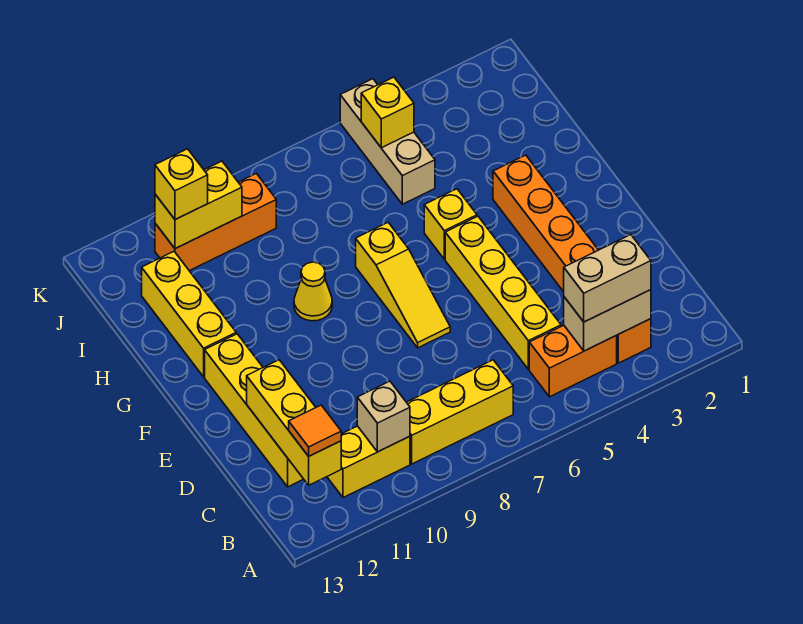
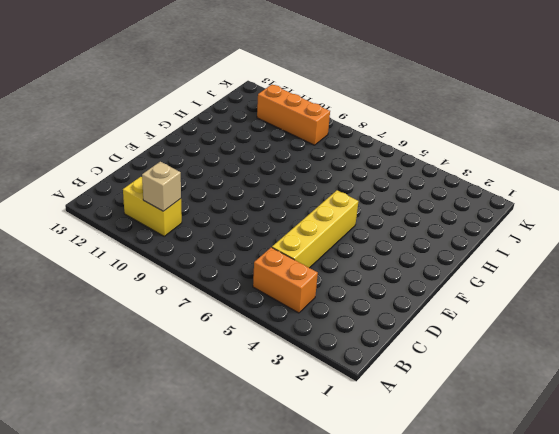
none -> orange brick B3:G3 level 1
none -> yellow brick B7:B9 level 1
none -> yellow brick C12:F12 level 1

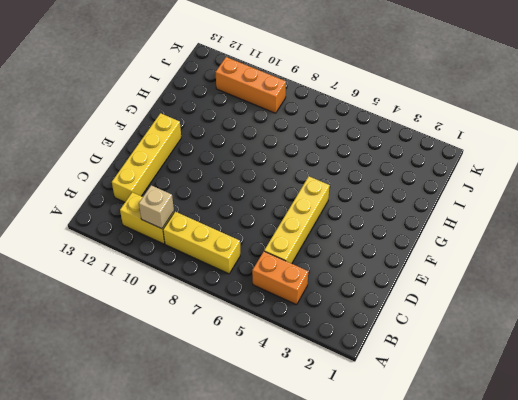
none -> orange brick B3:G3 level 1
none -> yellow slope E7:G7 level 1 top G
none -> yellow brick G5 level 1

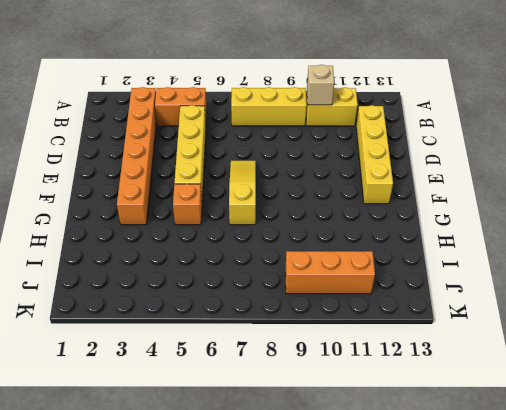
orange brick G5 level 1 -> yellow brick G5 level 1
none -> yellow cone G9 level 1
none -> yellow brick G12:I12 level 1
none -> tan brick I5:K5 level 1

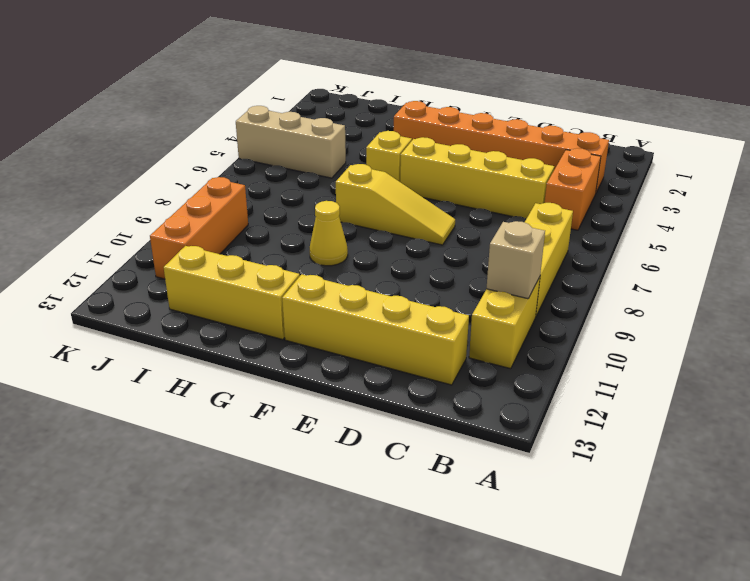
none -> tan brick B3:B4 level 2
none -> yellow brick B12:D12 level 2
none -> yellow brick J5 level 2

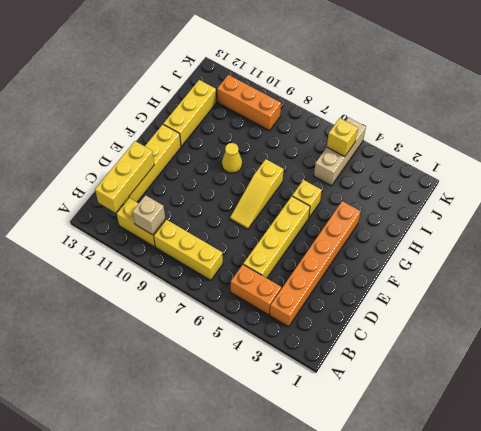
none -> tan brick B3:B4 level 2
none -> yellow brick J10:J11 level 2
none -> tan brick B3:B4 level 3

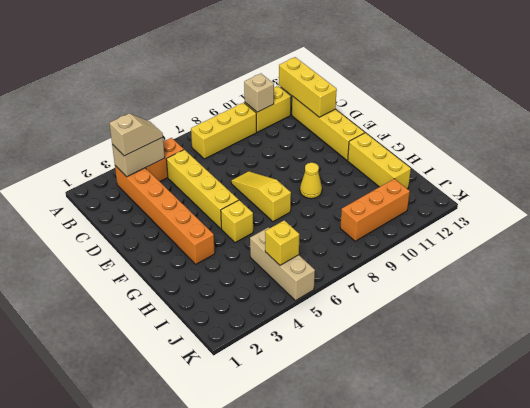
tan slope B3:B4 level 3 top 3 -> tan brick B3:B4 level 3
none -> yellow brick J10:J11 level 2
none -> orange tile B12 level 3
none -> yellow brick J11 level 3

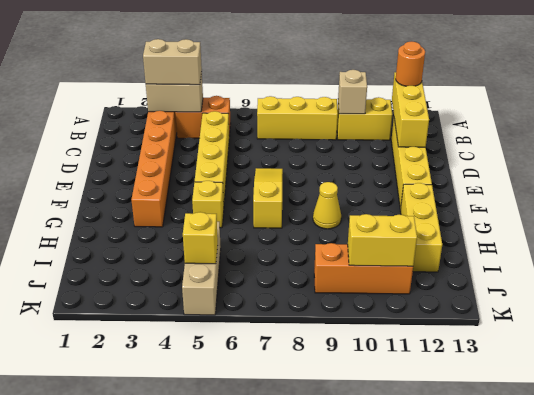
orange round brick B12 level 3 -> orange tile B12 level 3
none -> yellow brick J11 level 3

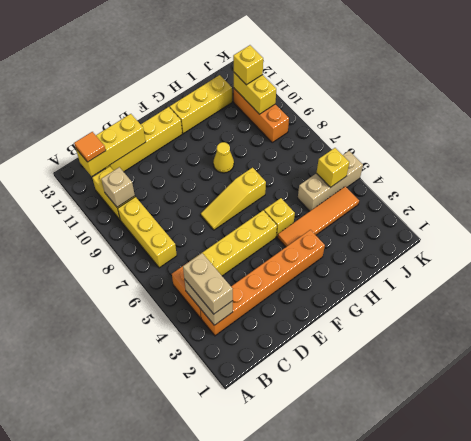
orange tile G4:J4 level 1 -> none

